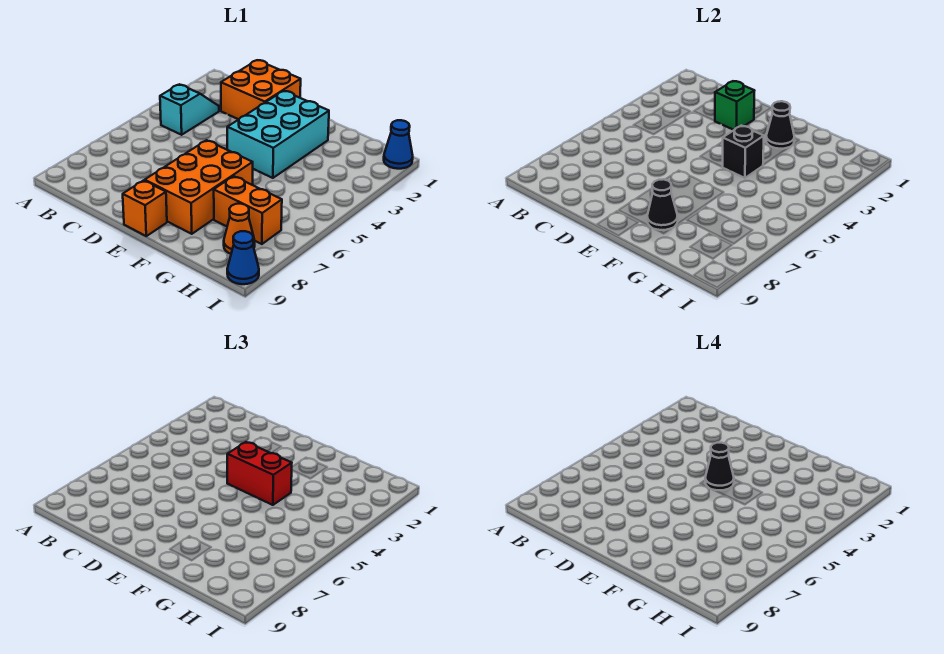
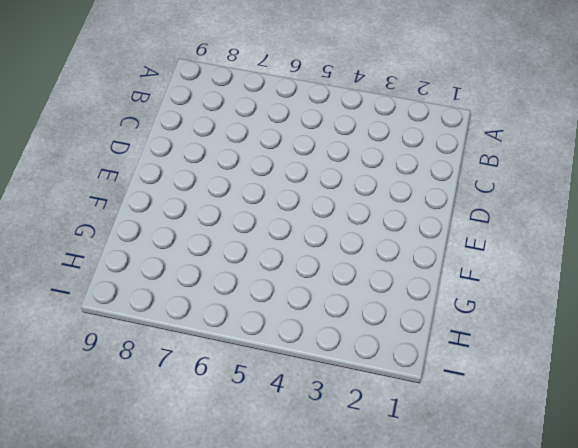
none -> cyan slope B3:B4 level 1 top 4
none -> orange brick C1:D2 level 1
none -> cyan brick E2:F4 level 1

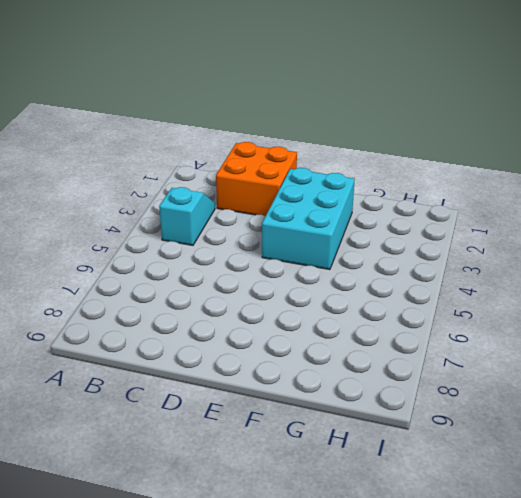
none -> orange brick E6:F8 level 1
none -> orange brick E9 level 1
none -> orange brick G7:H7 level 1

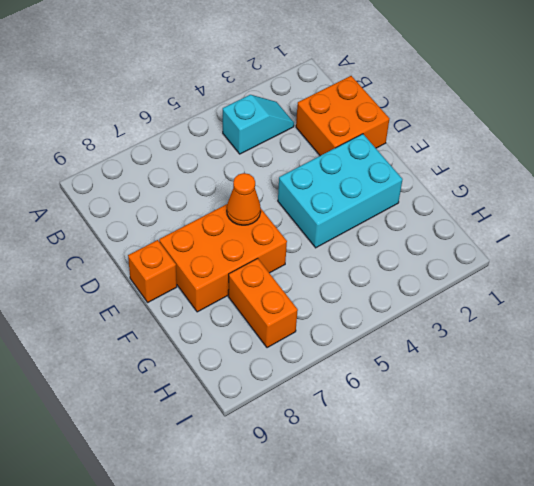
orange cone E6 level 2 -> orange cone H8 level 1
none -> blue cone I1 level 1
none -> blue cone I9 level 1
none -> green brick D2 level 2

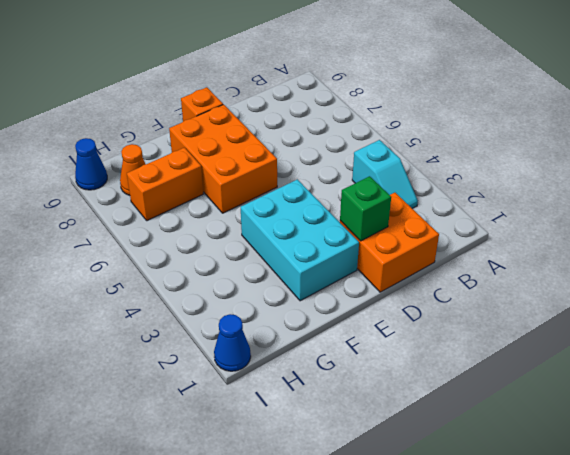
none -> black cone F2 level 2
none -> black brick F4 level 2
none -> black cone F8 level 2

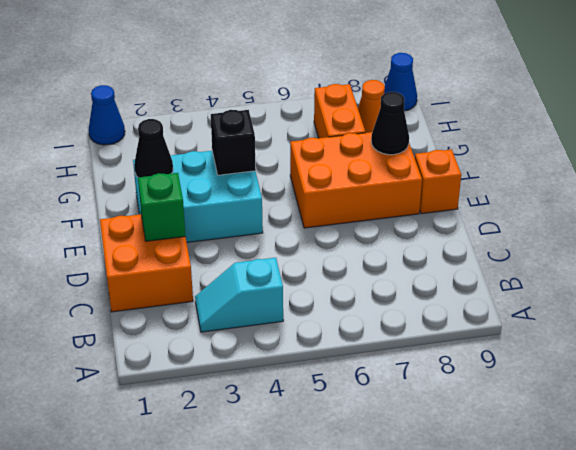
none -> red brick E4:F4 level 3
none -> black cone E4 level 4

